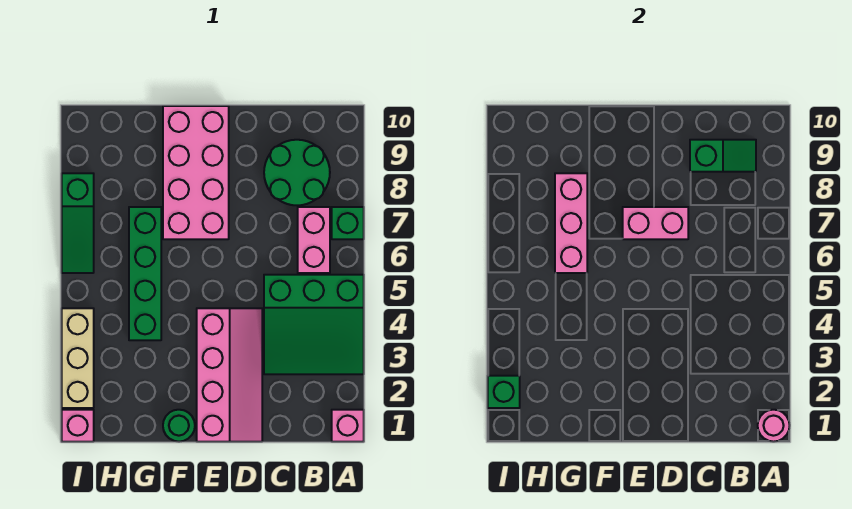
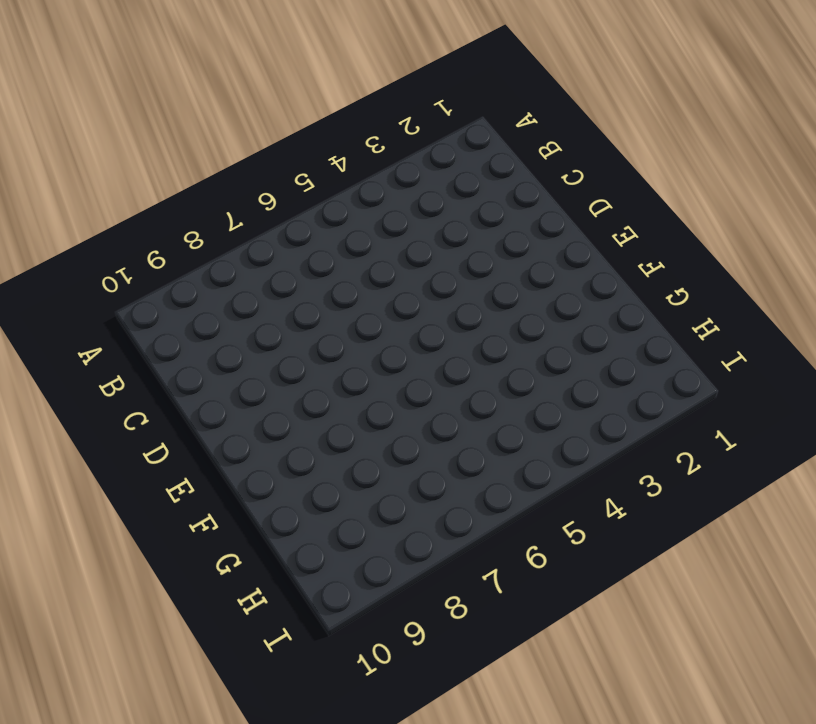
none -> pink brick A1 level 1
none -> green slope A3:C5 level 1 top 5
none -> green brick A7 level 1

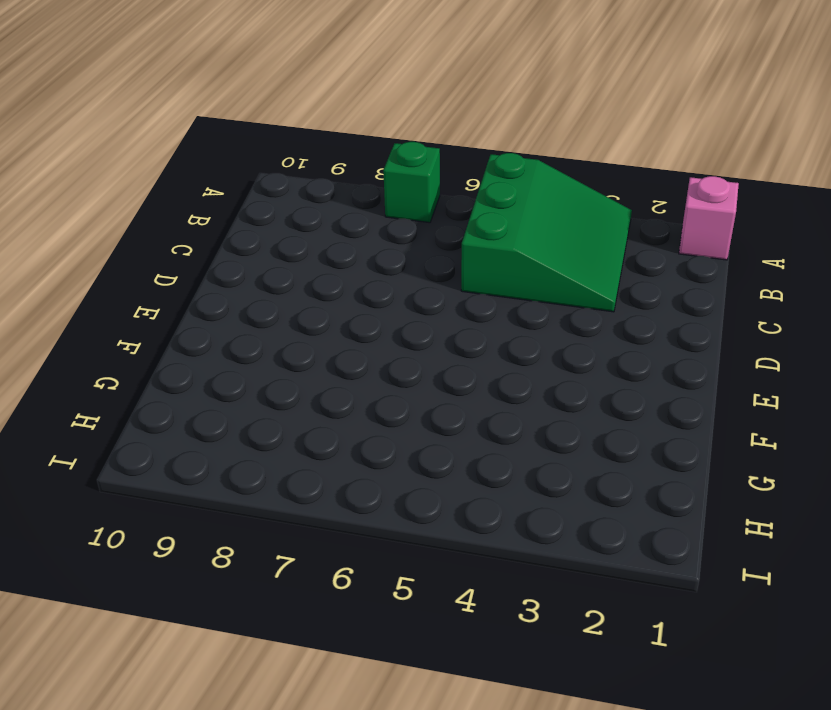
none -> pink brick B6:B7 level 1
none -> green round brick B8:C9 level 1
none -> pink slope D1:E4 level 1 top E

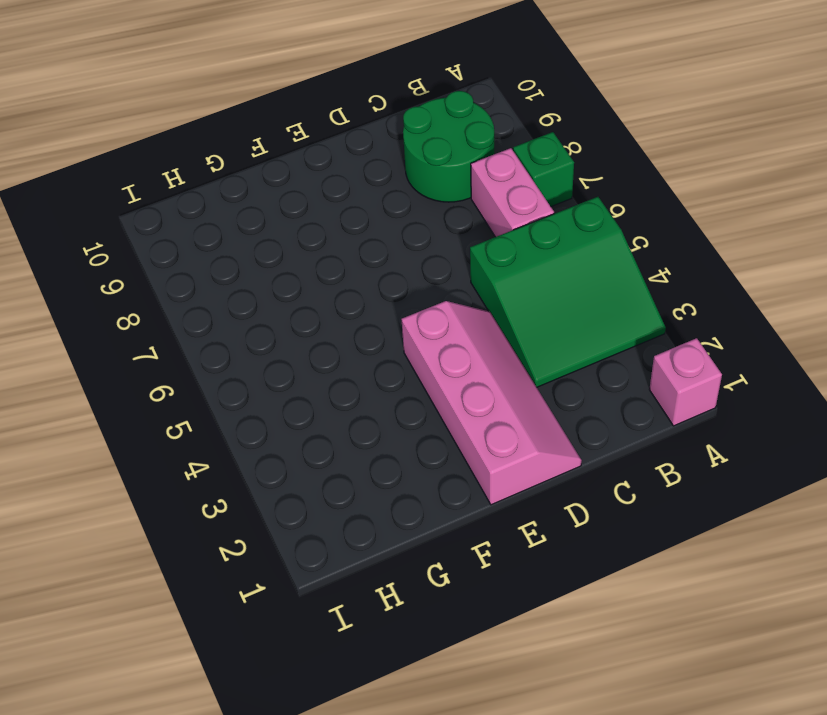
none -> pink brick E7:F10 level 1
none -> green round brick F1 level 1
none -> green brick G4:G7 level 1

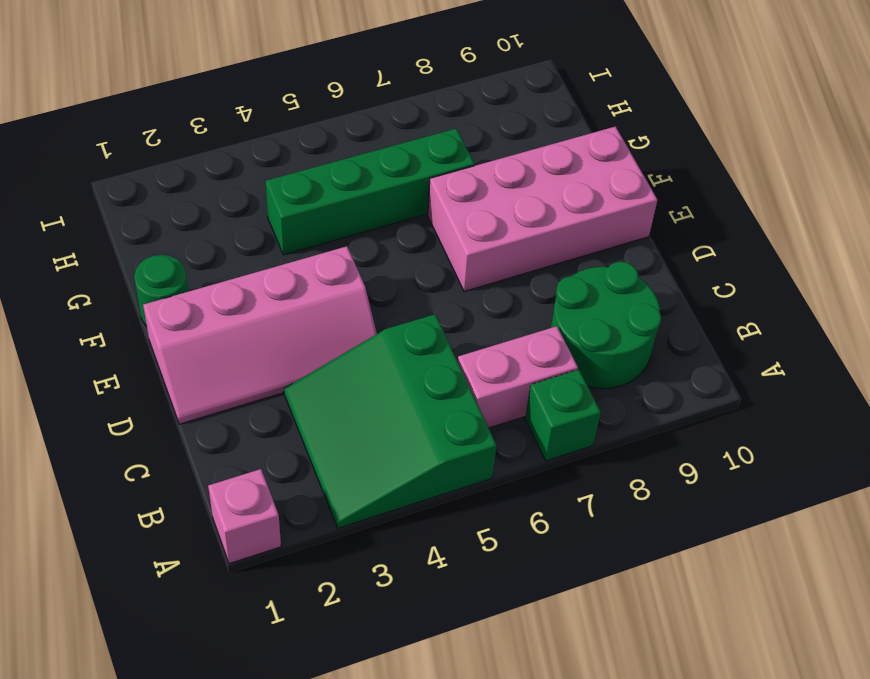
none -> pink brick I1 level 1
none -> tan brick I2:I4 level 1
none -> green slope I6:I8 level 1 top 8

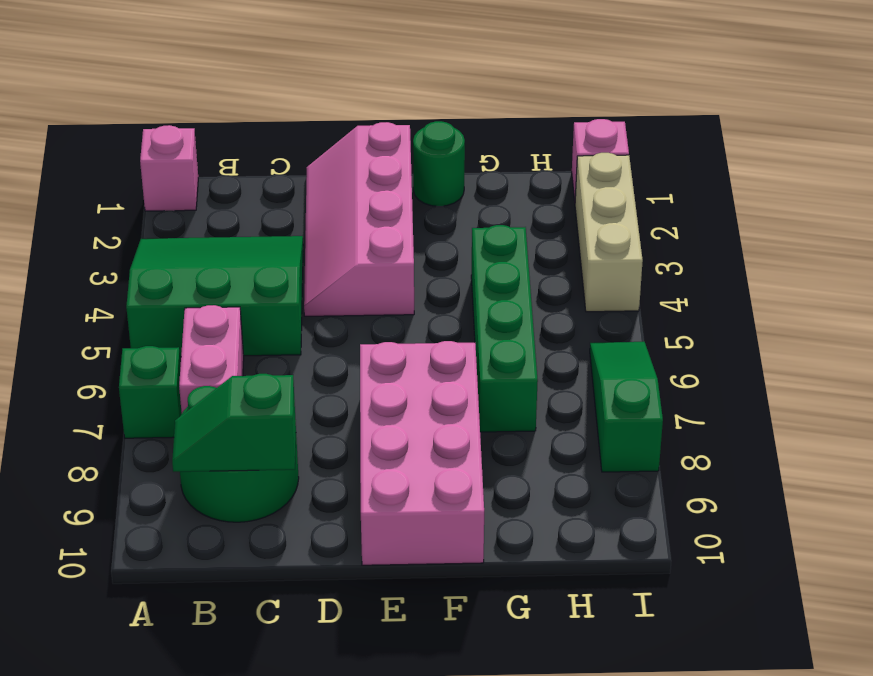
none -> pink round brick A1 level 2
none -> pink brick D7:E7 level 2
none -> pink brick G6:G8 level 2

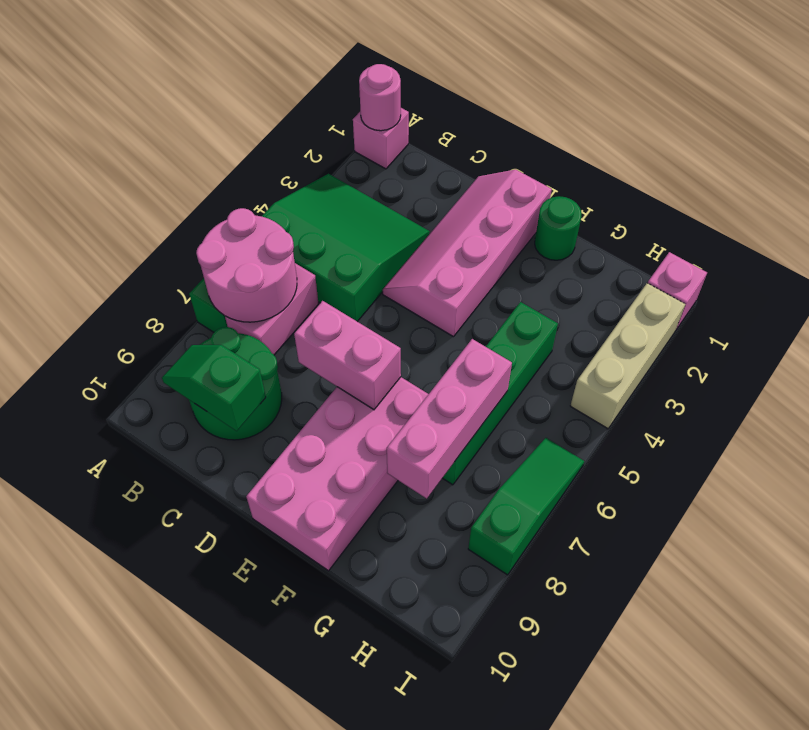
pink round brick A6:B7 level 2 -> none
none -> green brick I2 level 2

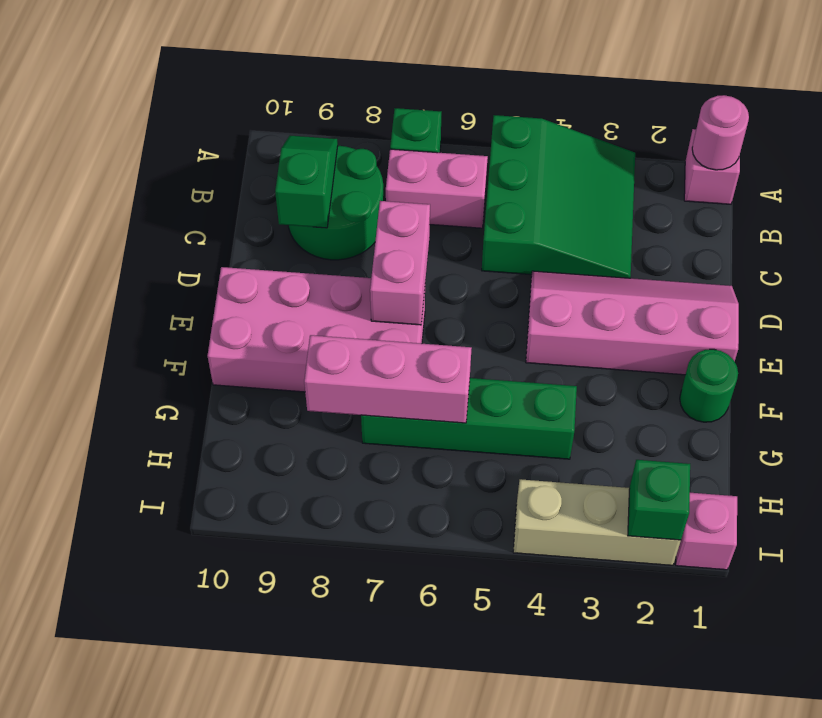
none -> green slope I6:I8 level 1 top 8

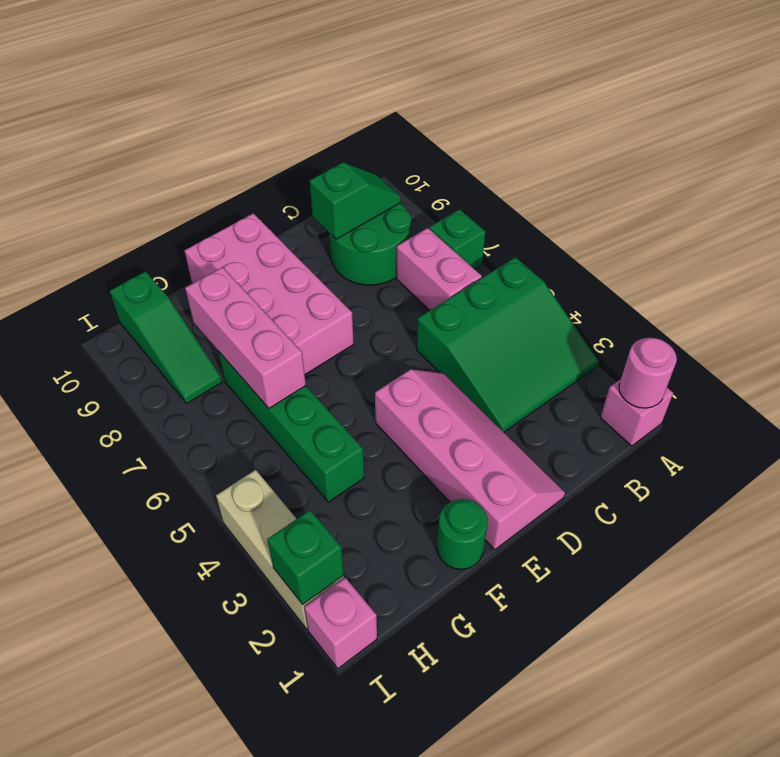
green slope H8:H10 level 1 top 10 -> green slope I6:I8 level 1 top 8
none -> pink brick D7:E7 level 2

